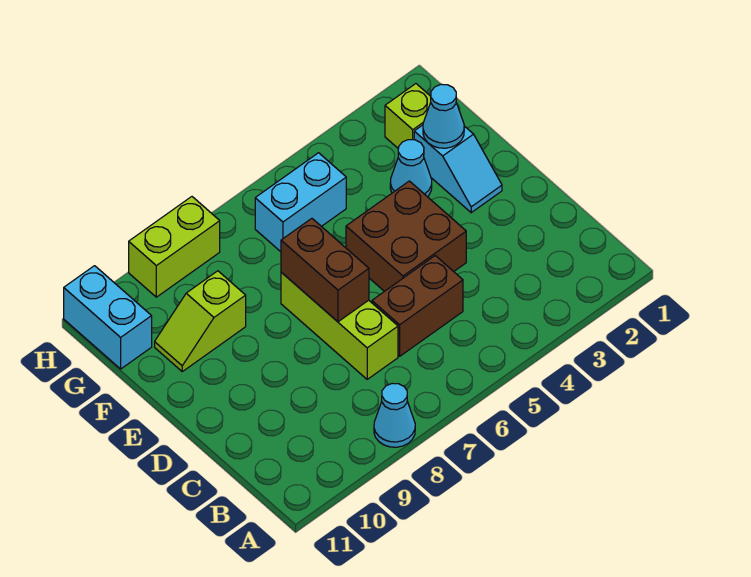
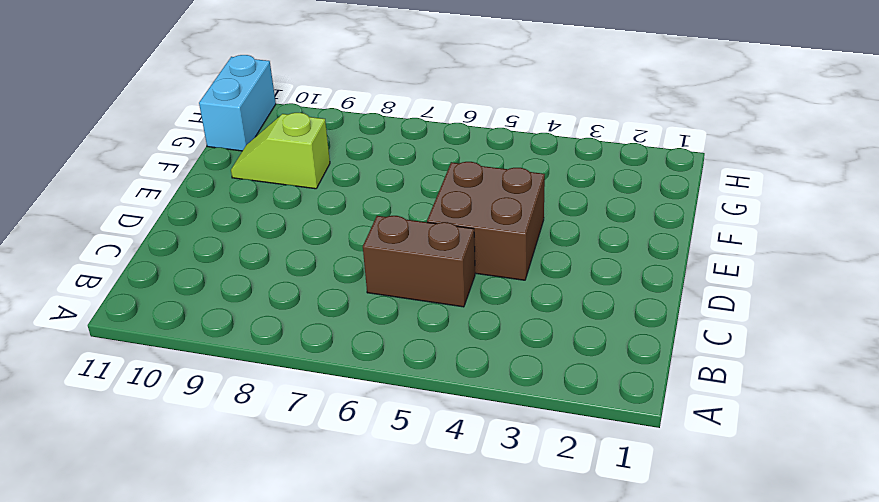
none -> cyan cone A8 level 1
none -> lime brick C7:E7 level 1
none -> cyan slope E2:F2 level 1 top F

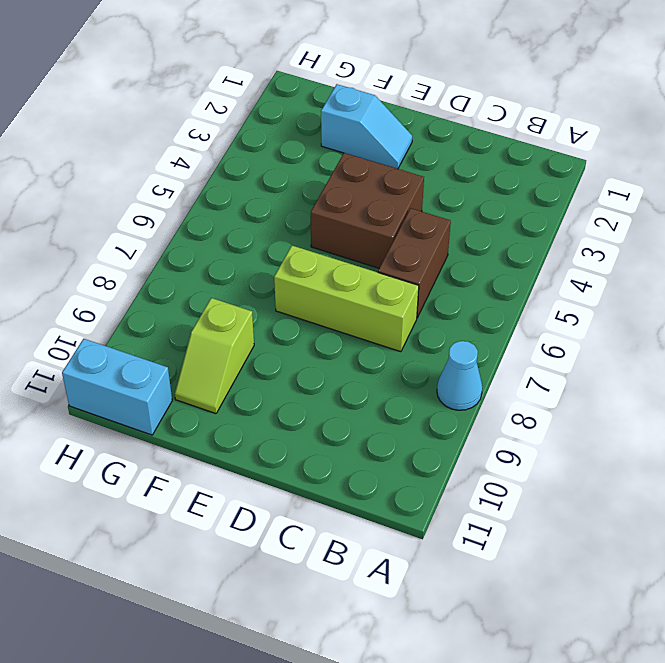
none -> cyan cone F3 level 1
none -> lime brick G2 level 1
none -> cyan brick G5:G6 level 1

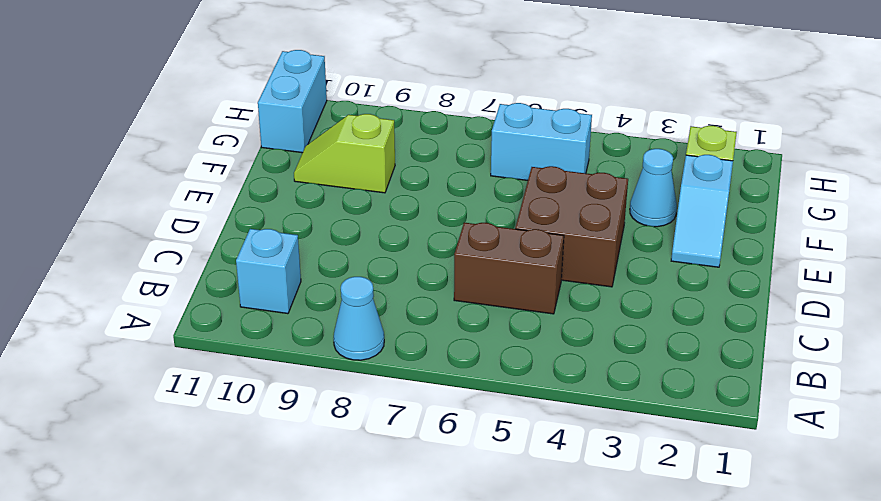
cyan brick B10 level 1 -> none
none -> lime brick C7:E7 level 1
none -> lime brick H8:H9 level 1
none -> brown brick D7:E7 level 2

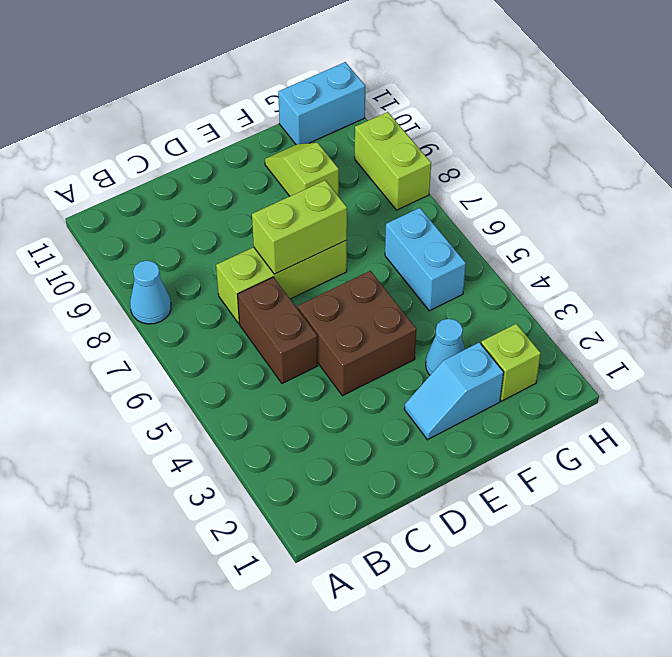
lime brick D7:E7 level 2 -> brown brick D7:E7 level 2
none -> cyan cone F2 level 2

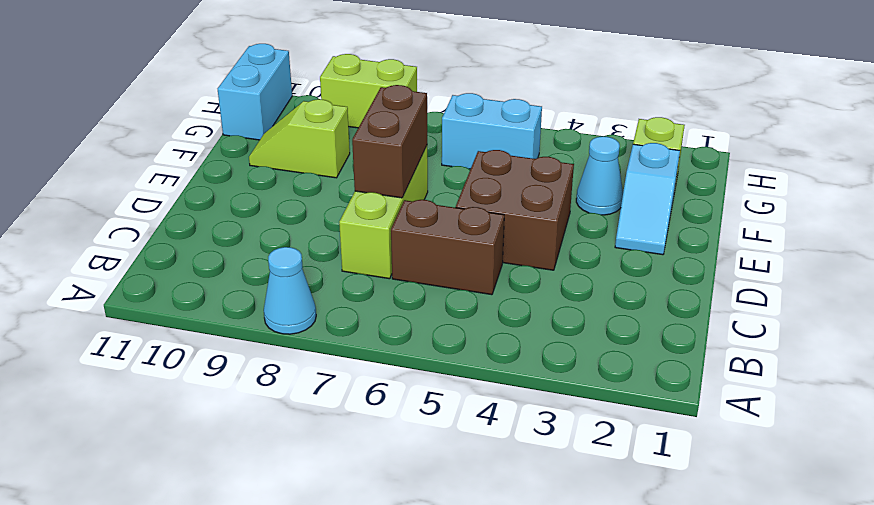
none -> cyan cone F2 level 2

